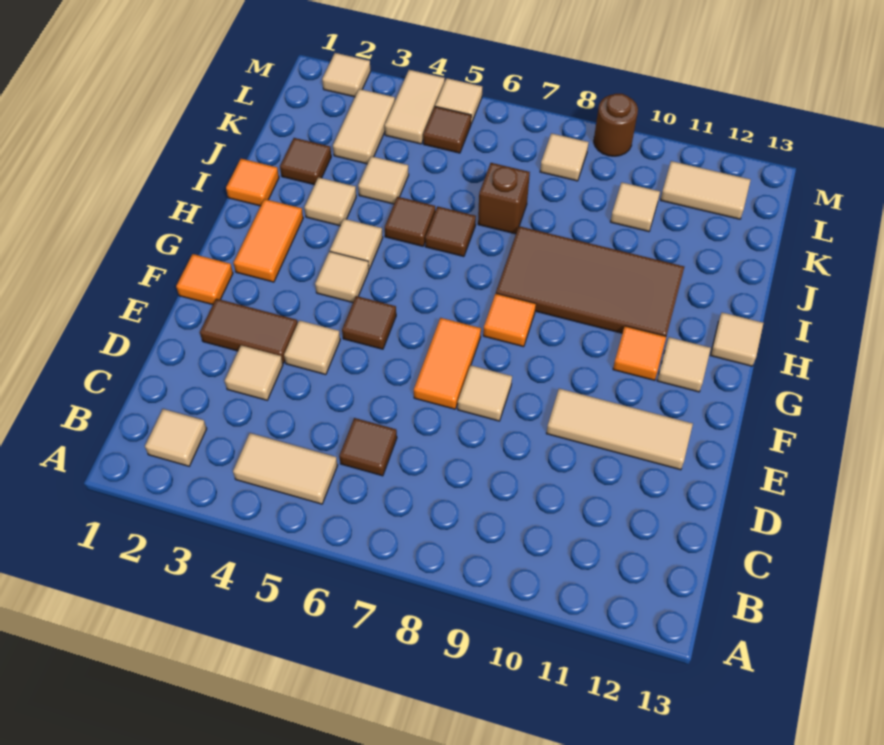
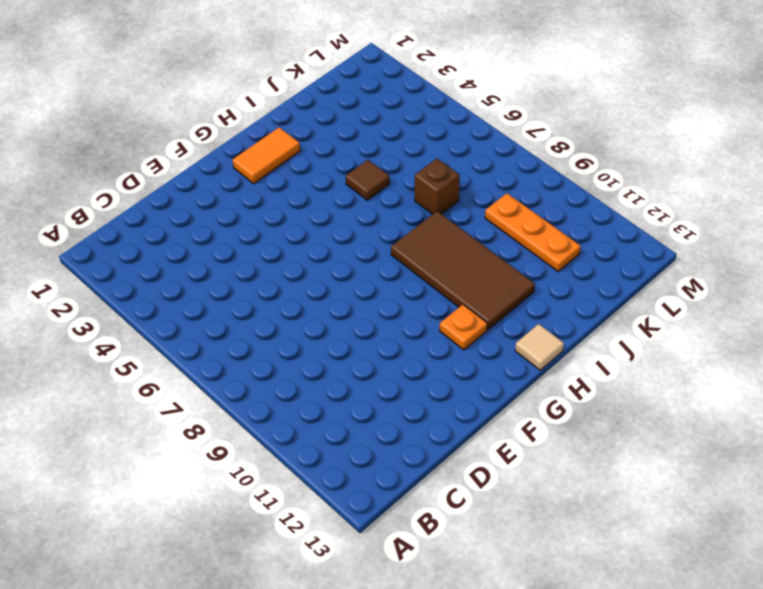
orange plate G11 level 1 -> orange tile G11 level 1
orange plate K9:K11 level 1 -> tan tile K10 level 1
none -> tan tile B2 level 1
none -> tan tile B4:B5 level 1
none -> brown tile C6 level 1
none -> tan tile D3 level 1

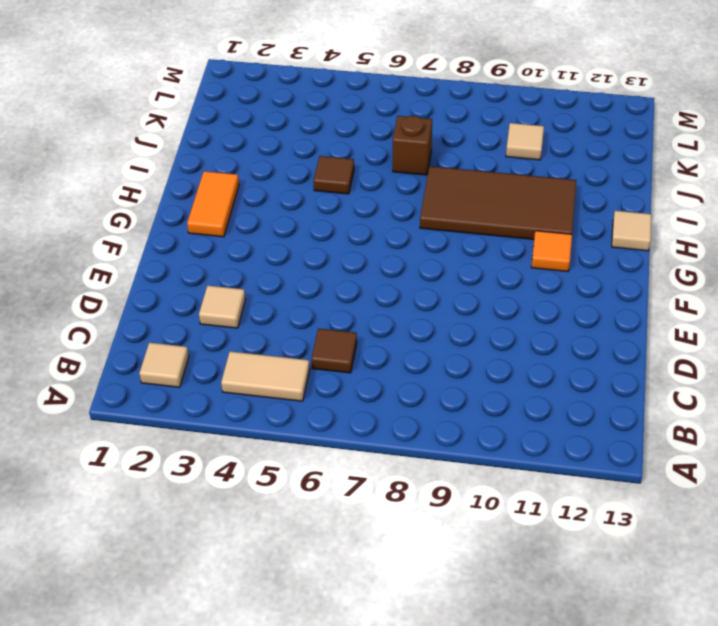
none -> brown tile E2:E3 level 1
none -> tan tile E4 level 1
none -> orange tile E7:F7 level 1
none -> tan tile E8 level 1

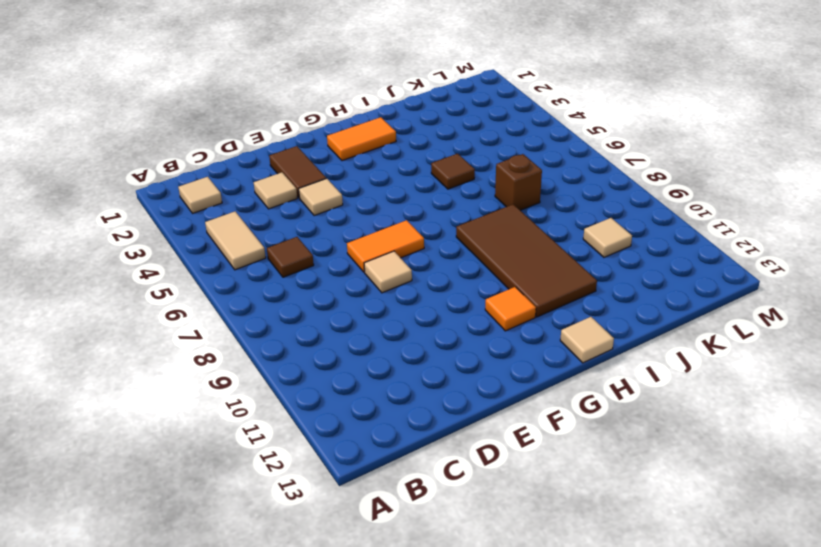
none -> tan tile E10:E12 level 1
none -> orange tile F1 level 1
none -> brown tile F5 level 1
none -> tan tile G4 level 1

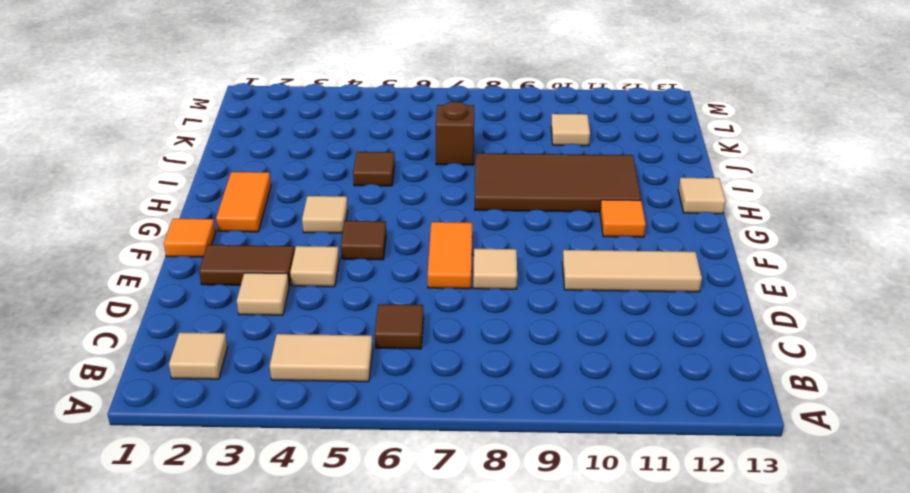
none -> orange tile G8 level 1
none -> tan tile G12 level 1
none -> tan tile H4 level 1
none -> orange tile I1 level 1

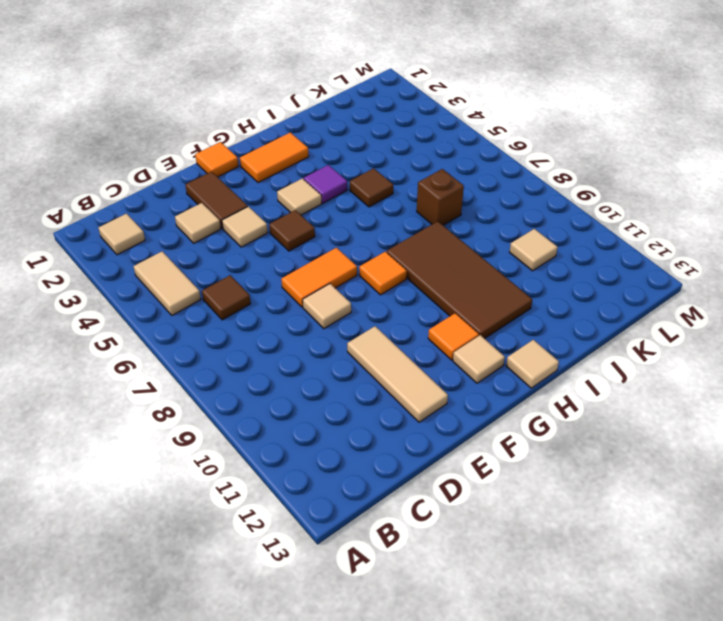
purple tile H4 level 1 -> tan tile H4 level 1
none -> orange tile I1 level 1
none -> tan tile I3 level 1
none -> brown tile I6 level 1
none -> brown tile J2 level 1

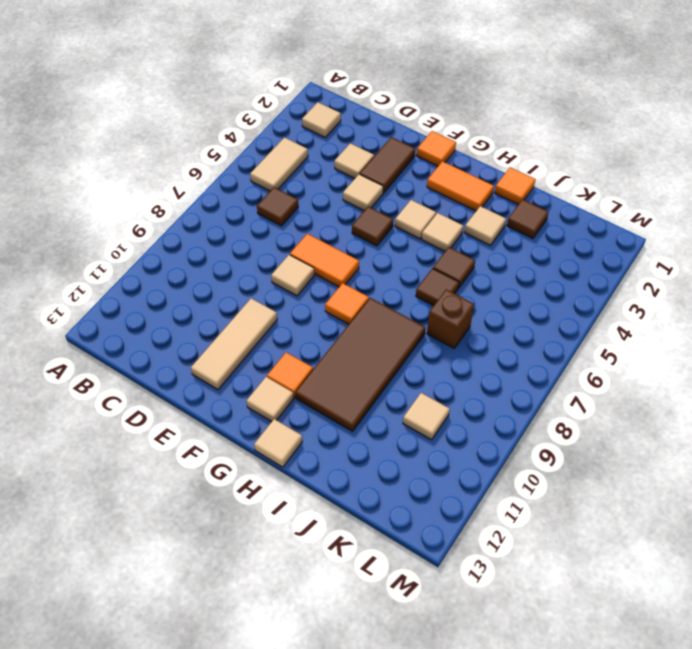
none -> tan tile J4 level 1
none -> tan tile K3:L3 level 1
none -> tan tile L4:M4 level 1
none -> brown tile L5 level 1

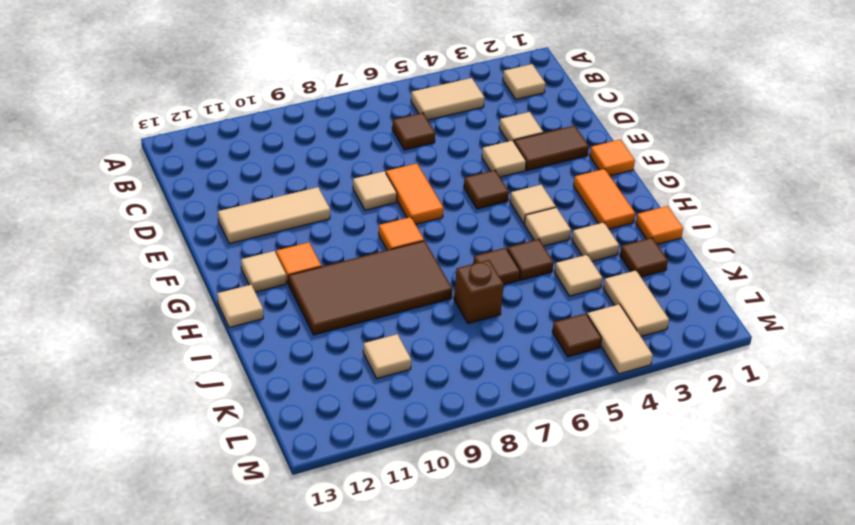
none -> tan tile L8 level 1
none -> tan tile L11:L12 level 1
none -> tan tile M2 level 1
none -> tan tile M5 level 1

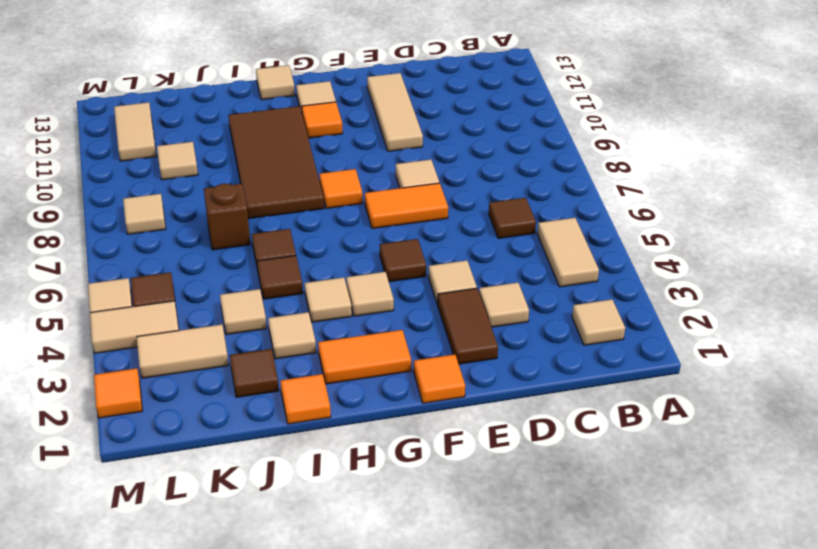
orange tile M2 level 1 -> tan tile M2 level 1
none -> brown round brick M9 level 1

